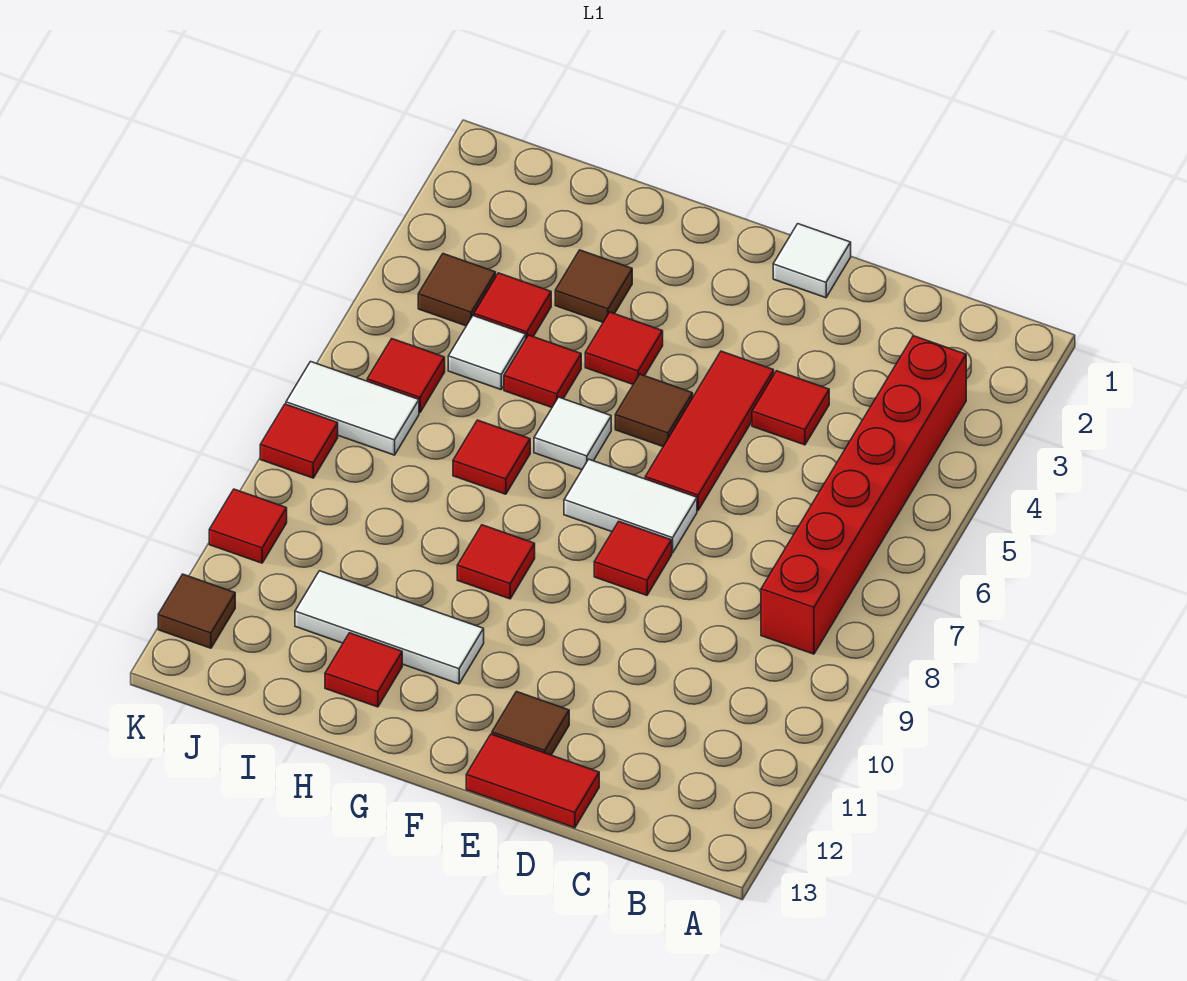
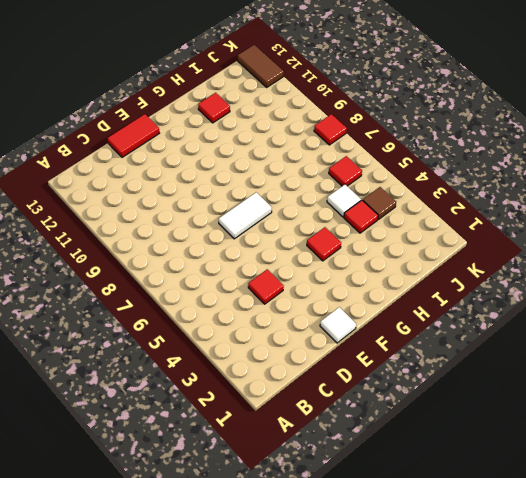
brown tile K12:K13 level 1 -> brown tile K12 level 1
none -> red brick B3:B8 level 1
none -> red tile E4:E6 level 1
none -> red tile E8 level 1

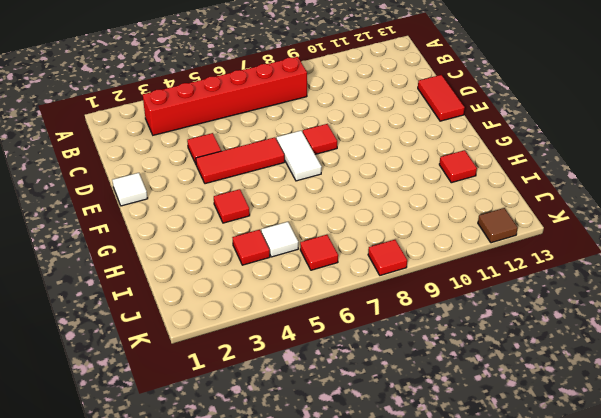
none -> brown tile E12 level 1
none -> brown tile F5 level 1
none -> white tile G6 level 1

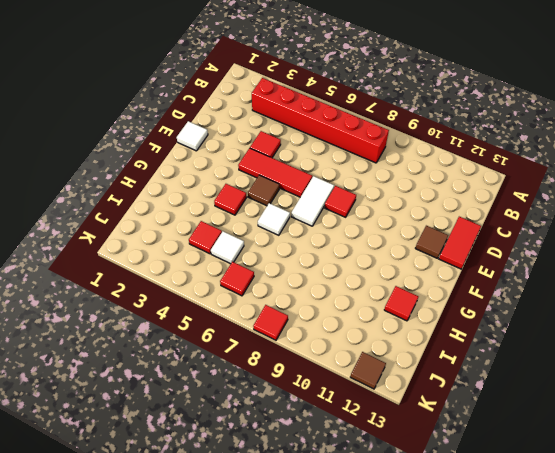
none -> red tile G9 level 1
none -> white tile G11:I11 level 1
none -> brown tile H3 level 1

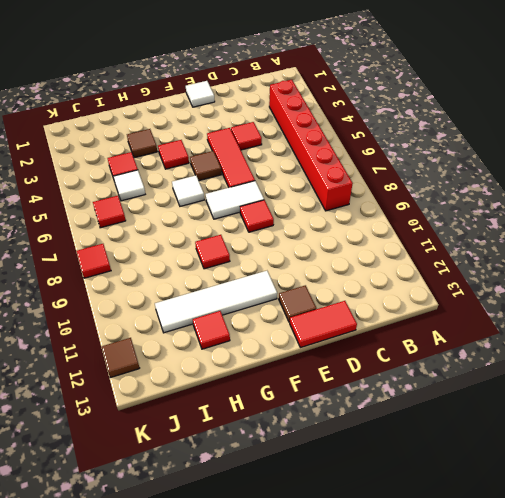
white tile F11:I11 level 1 -> white tile G11:I11 level 1
none -> red tile H5 level 1
none -> red tile H7 level 1
none -> brown tile J4 level 1

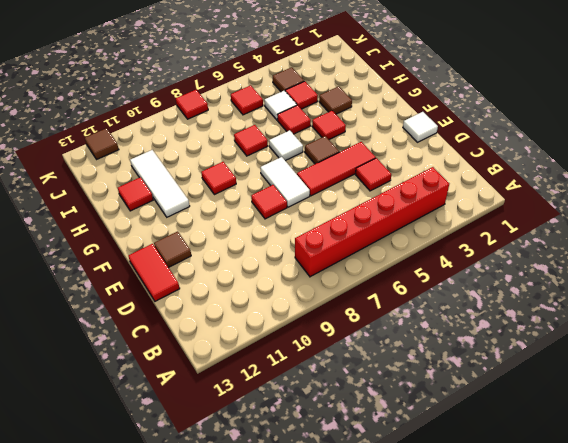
none -> white tile J7:K7 level 1
none -> red tile K10 level 1

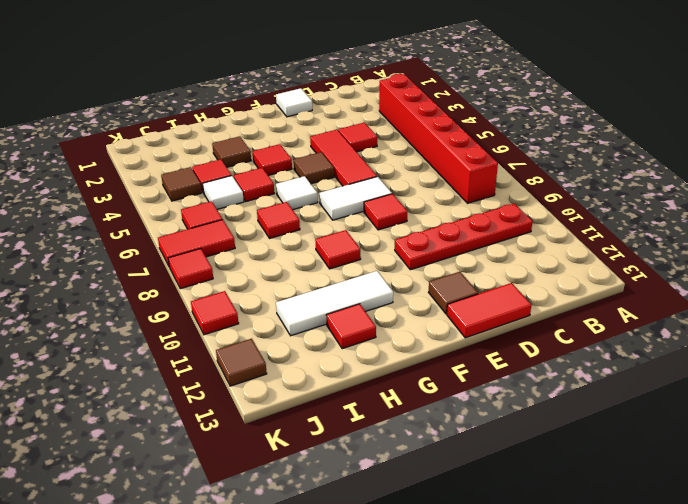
red plate B10:E10 level 1 -> none
red tile J7:K7 level 1 -> white tile J7:K7 level 1

